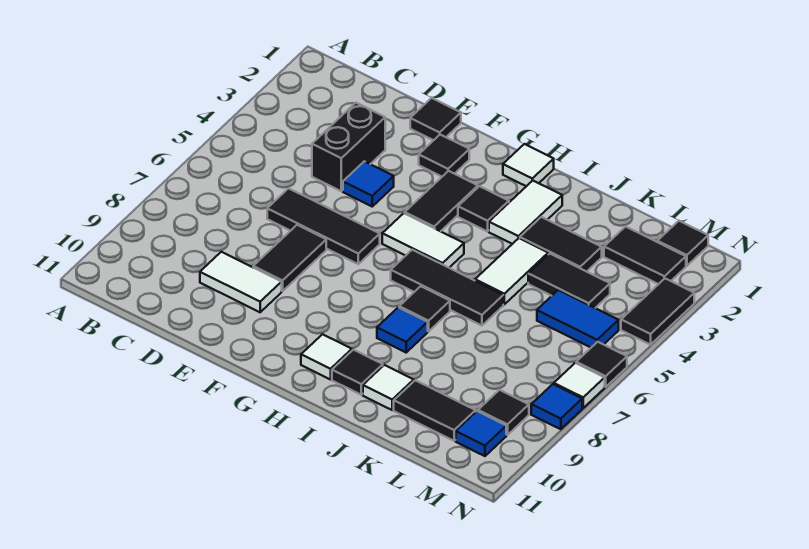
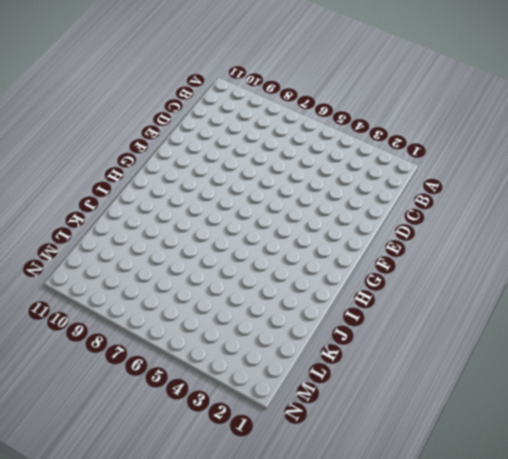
none -> black brick D3:D4 level 1
none -> black tile D6:F6 level 1
none -> white tile D9:E9 level 1
none -> black tile E1 level 1

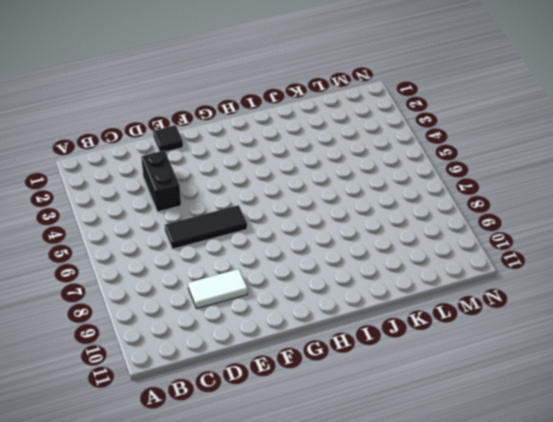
none -> blue tile E4 level 1
none -> black tile E7:E8 level 1
none -> black tile F2 level 1
none -> black tile G3:G4 level 1

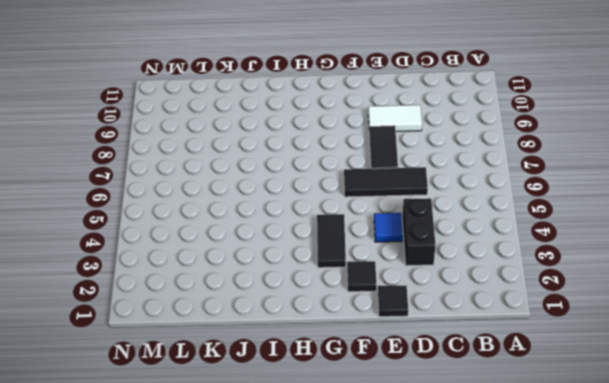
none -> white tile G5:H5 level 1
none -> white tile H1 level 1
none -> black tile H3 level 1
none -> black tile H6:J6 level 1

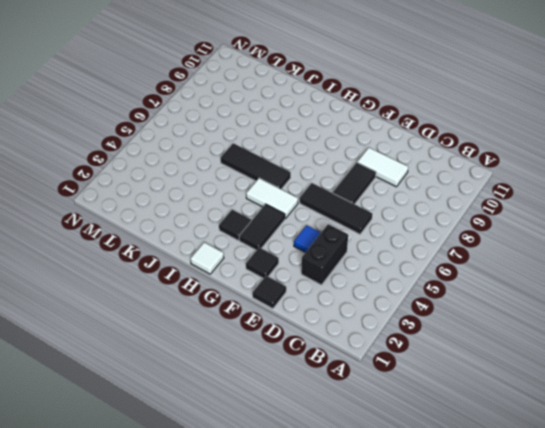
none -> white tile H10 level 1
none -> white tile I2:I3 level 1
none -> black tile I7 level 1
none -> blue tile I8 level 1

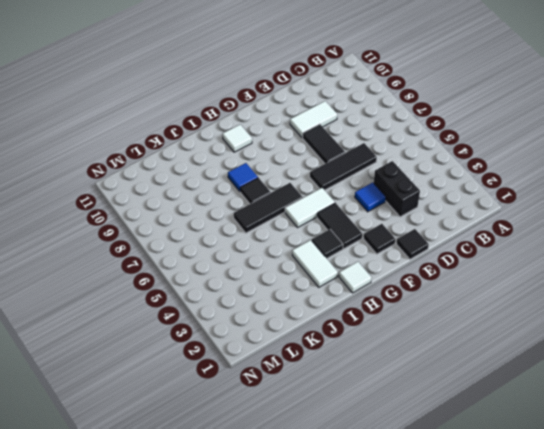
none -> black tile I10 level 1
none -> black tile J3:K3 level 1
none -> white tile J4:J5 level 1
none -> white tile J10 level 1

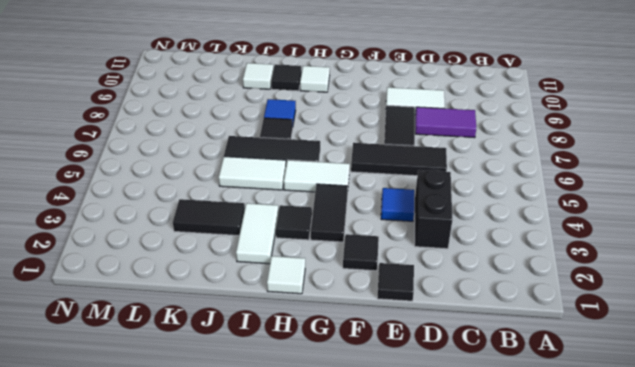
purple tile C8:D8 level 1 -> none
white tile I5:J5 level 1 -> white tile J4:J5 level 1
none -> black tile K4:L4 level 1
none -> black tile K10:L10 level 1
none -> black tile L2:M2 level 1
none -> blue tile L5:M5 level 1

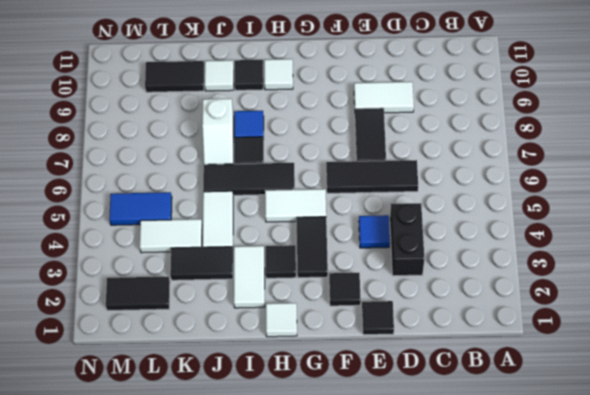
white slope J7:J8 level 1 top 8 -> none
white tile K4:L4 level 1 -> black tile K4:L4 level 1
none -> black tile M1 level 1
none -> black tile M9 level 1
none -> blue tile M10 level 1
none -> black tile N3:N4 level 1

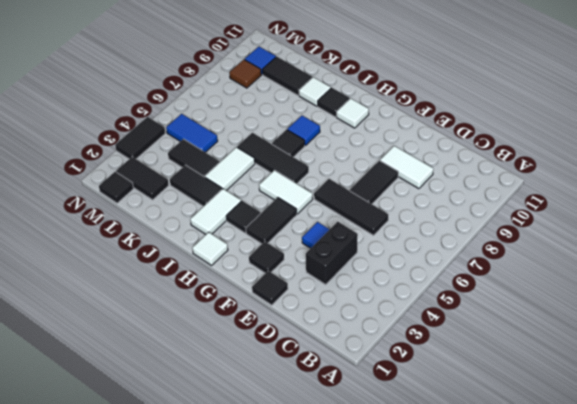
brown tile M9 level 1 -> black tile M9 level 1
none -> black tile N6 level 1
none -> white tile N7 level 1
none -> blue tile N8 level 1

